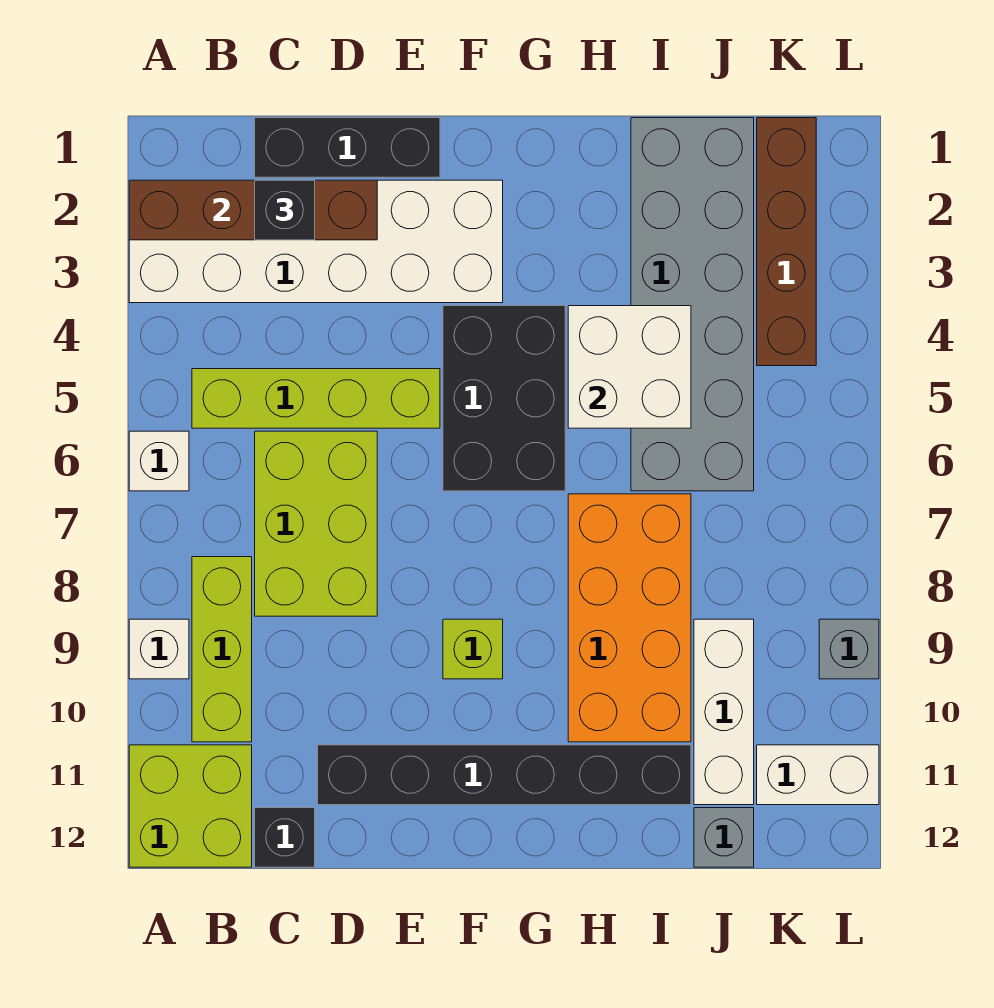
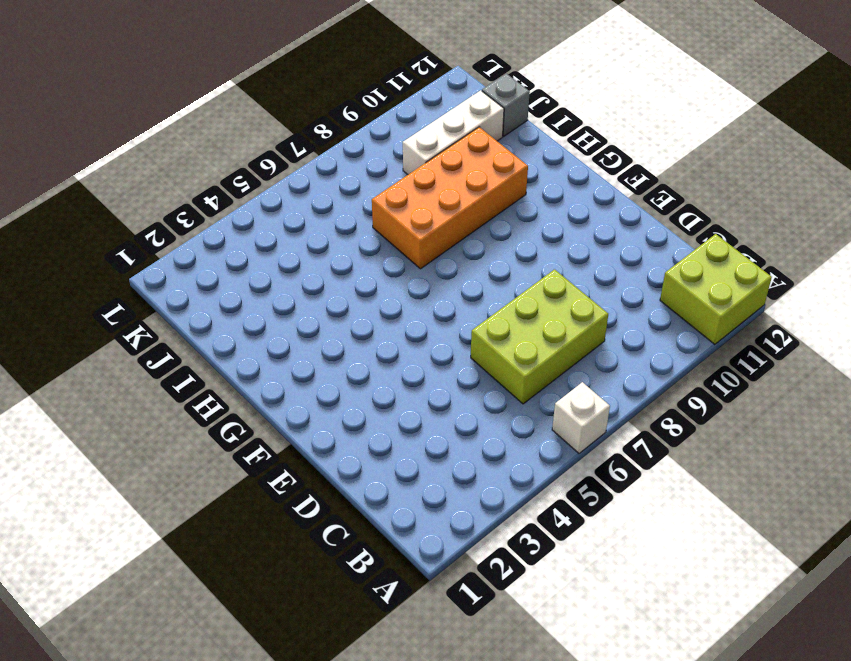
none -> white brick A2:F3 level 1
none -> white brick A9 level 1
none -> lime brick B5:E5 level 1

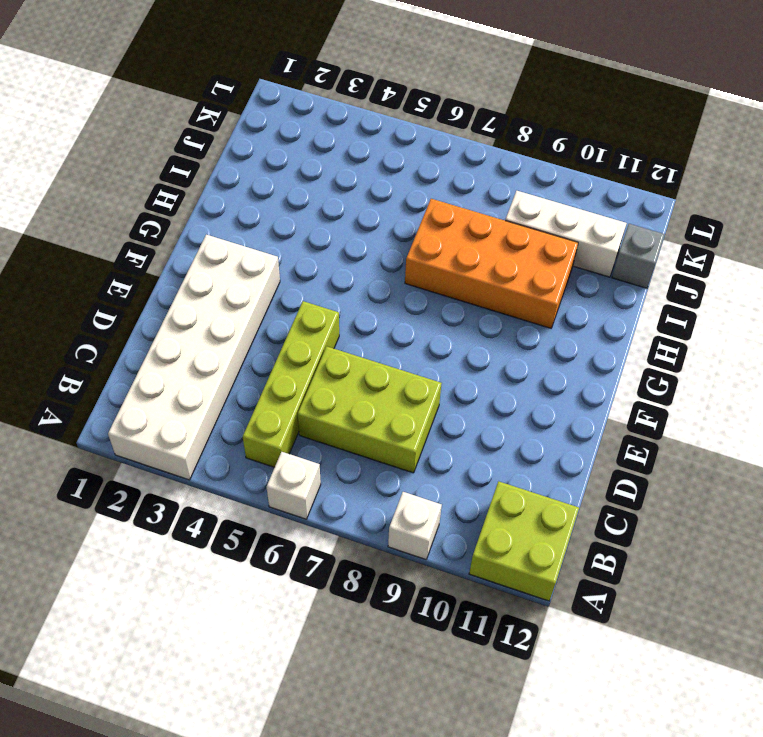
none -> lime brick B8:B10 level 1
none -> black brick C1:E1 level 1
none -> black brick C12 level 1

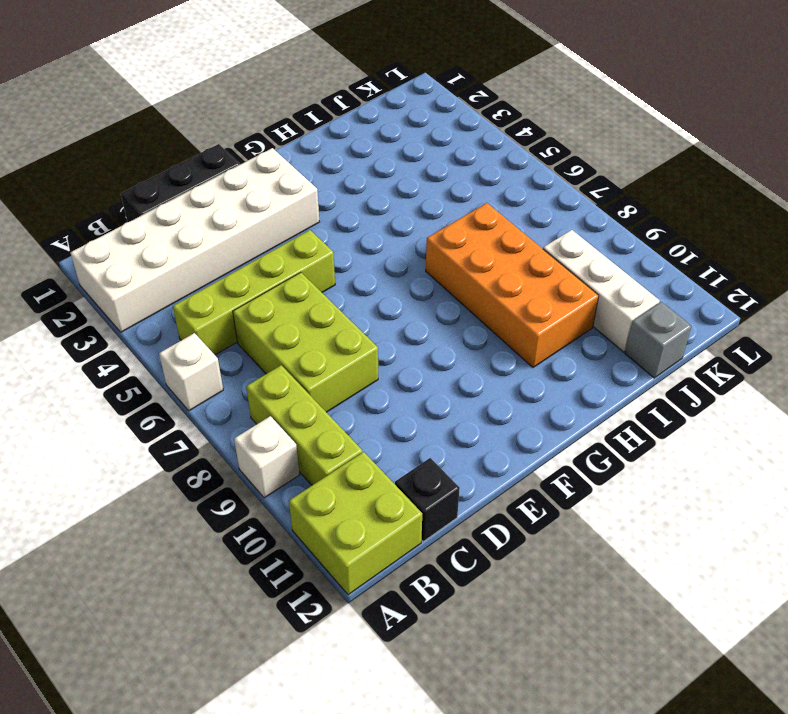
none -> black brick D11:I11 level 1
none -> black brick F4:G6 level 1
none -> lime brick F9 level 1

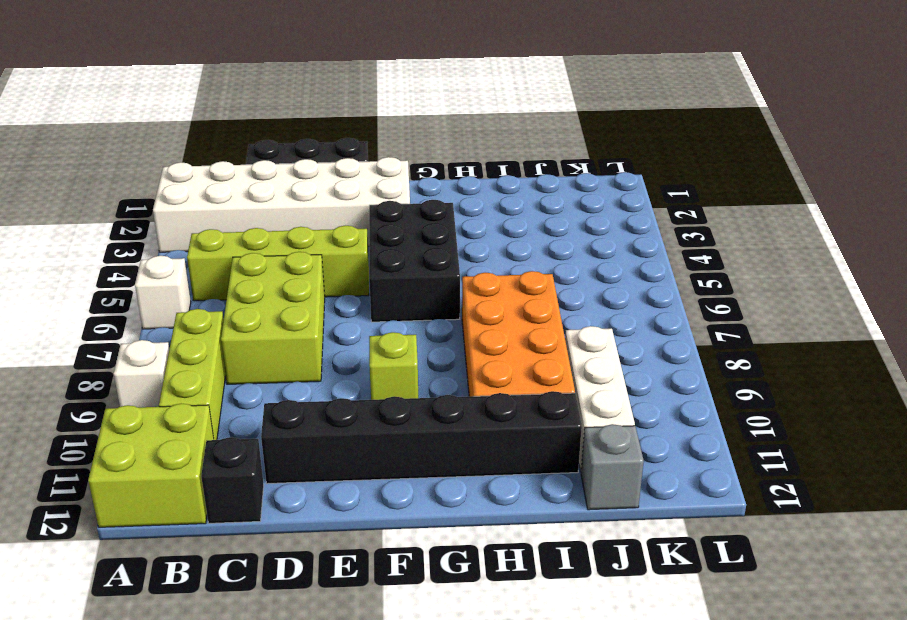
none -> grey brick I1:J6 level 1
none -> brown brick K1:K4 level 1
none -> white brick K11:L11 level 1

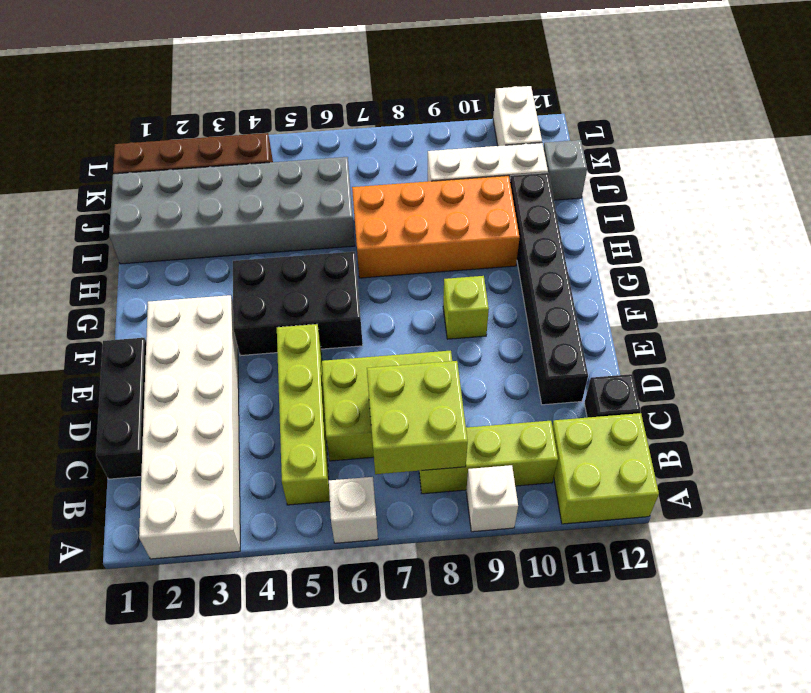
lime brick B7:C8 level 2 -> none
none -> grey brick L9 level 1
none -> brown brick A2:D2 level 2
none -> white brick H4:I5 level 2

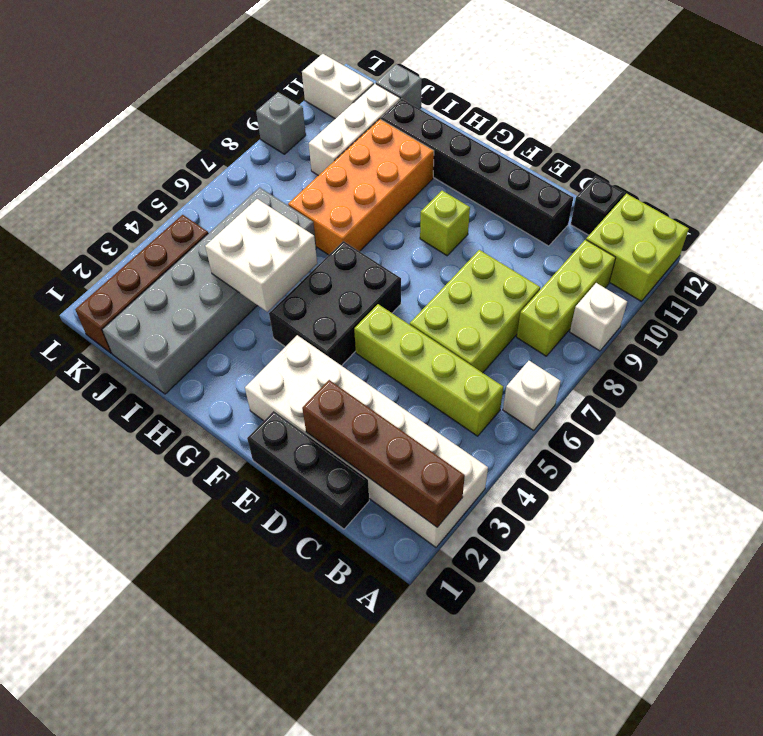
none -> black brick C2 level 3

